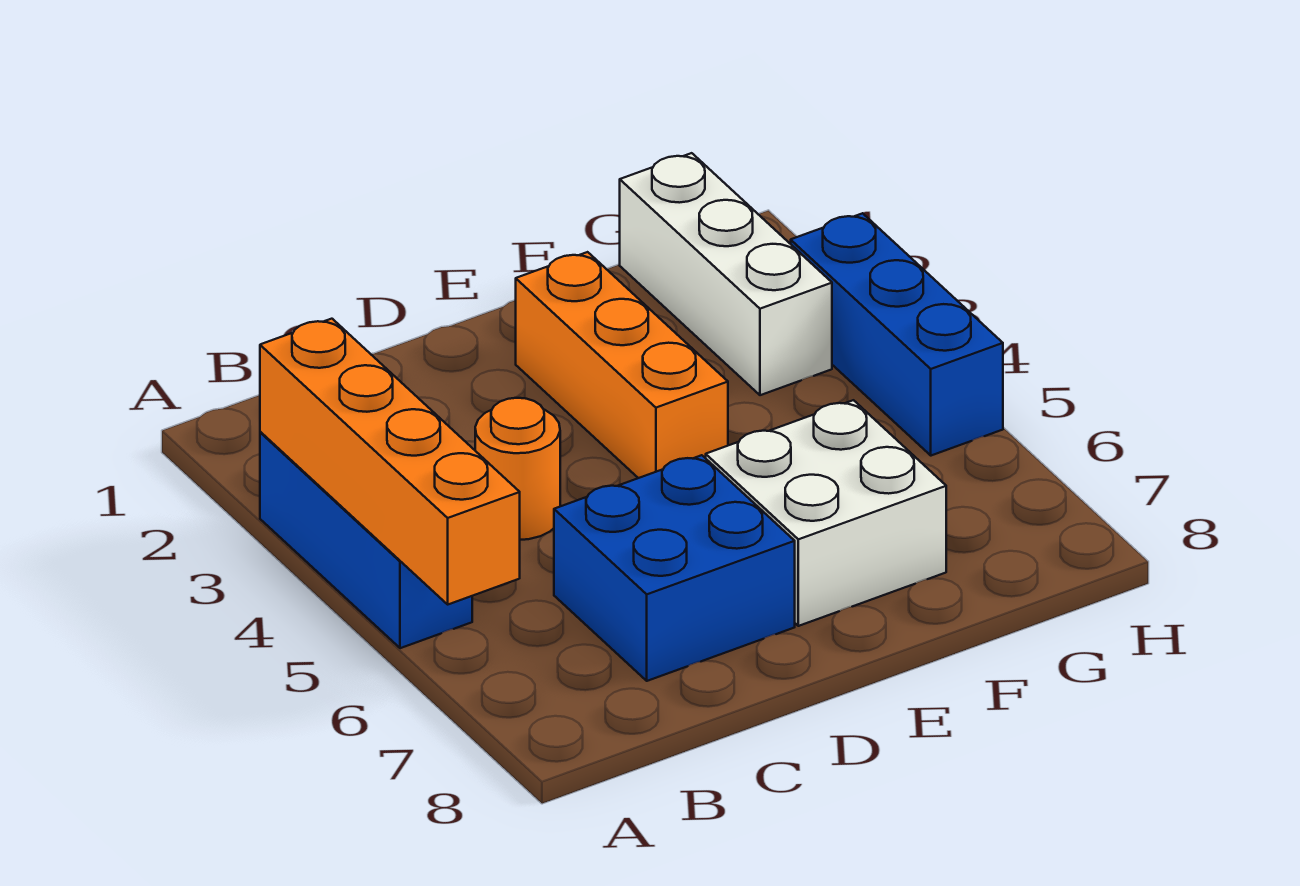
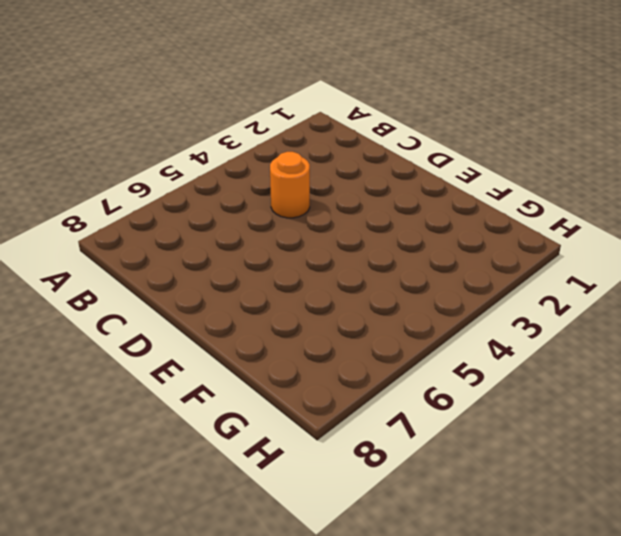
none -> blue brick A3:A5 level 1
none -> blue brick C6:D7 level 1

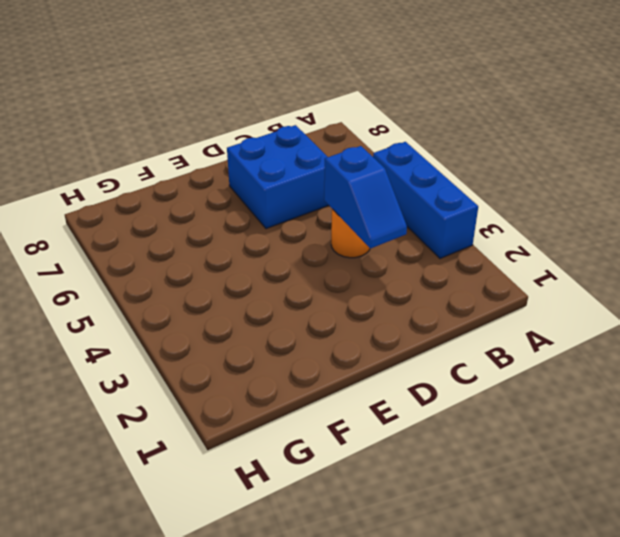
blue slope C3:C4 level 2 top 4 -> none
none -> orange brick E2:E4 level 1
none -> white brick E6:F7 level 1

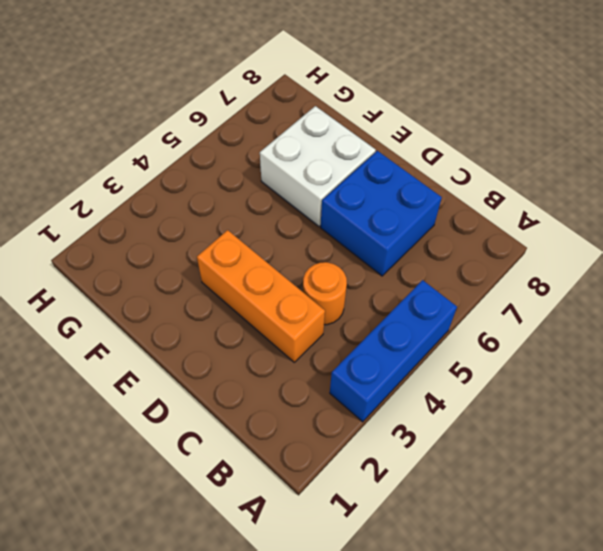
orange brick C3:E3 level 1 -> orange brick E2:E4 level 1
none -> white brick G1:G3 level 1
none -> blue brick H3:H5 level 1

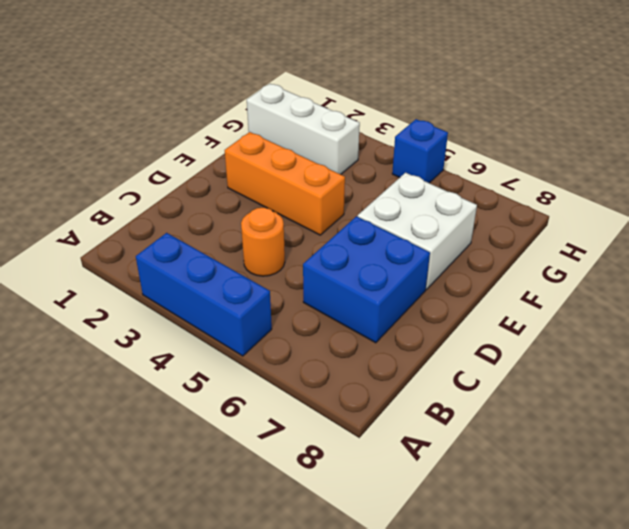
blue brick H5 level 1 -> blue brick H3:H5 level 1
none -> orange brick A3:A6 level 2

